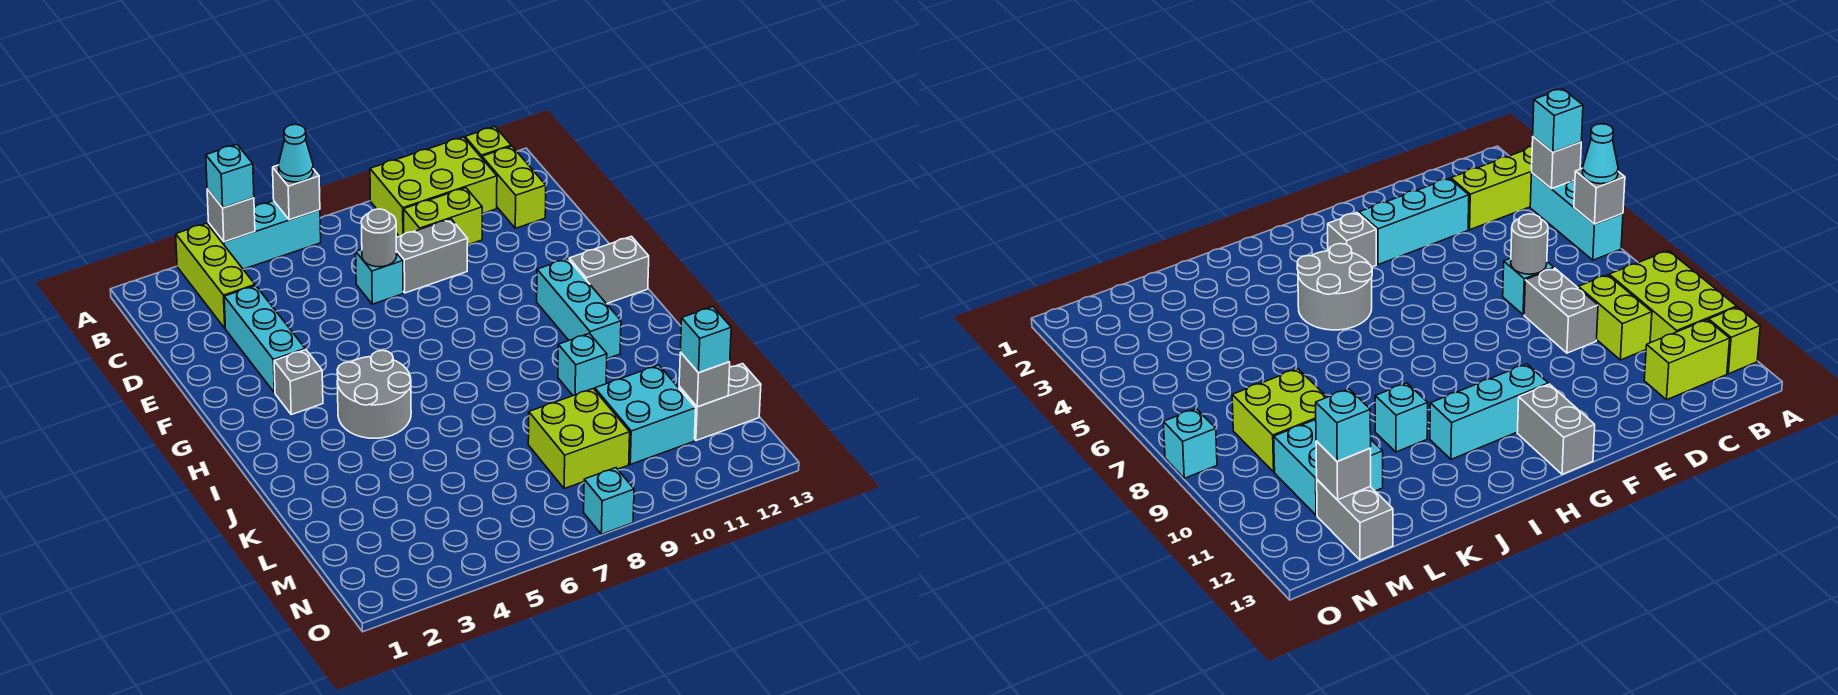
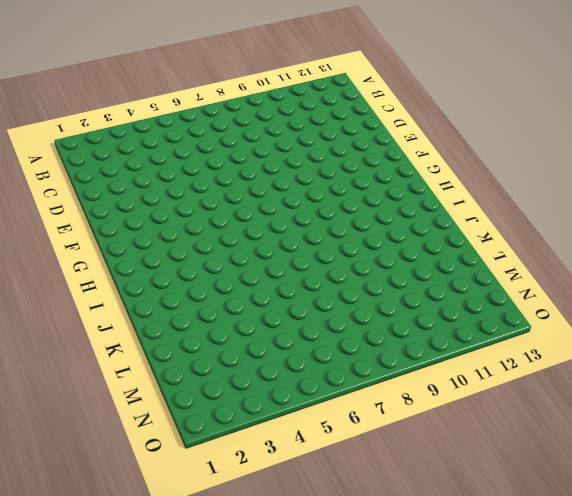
none -> lime brick A3:C3 level 1
none -> cyan brick A4:A6 level 1
none -> lime brick A9:B11 level 1

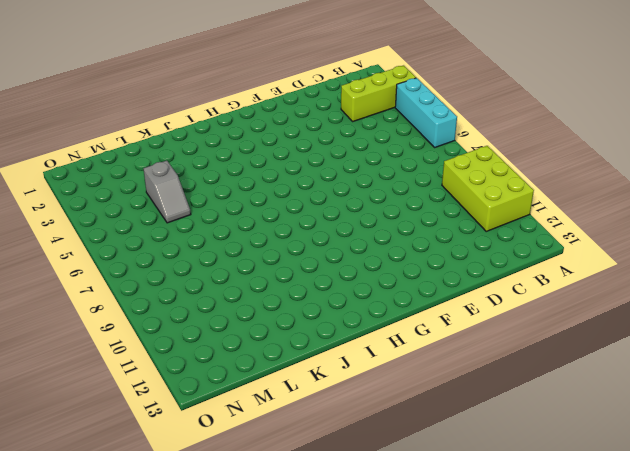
grey slope L4:L5 level 1 top 4 -> none
none -> lime brick A12 level 1
none -> lime brick B12:C12 level 1
none -> lime brick C9:C10 level 1

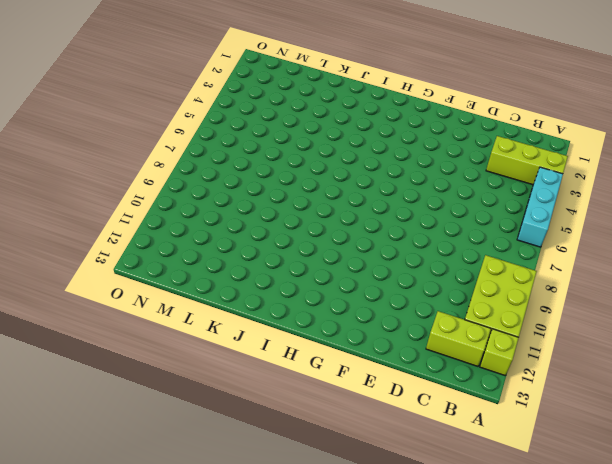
none -> lime brick C9:C10 level 1
none -> cyan brick D3:F3 level 1
none -> cyan brick D7 level 1

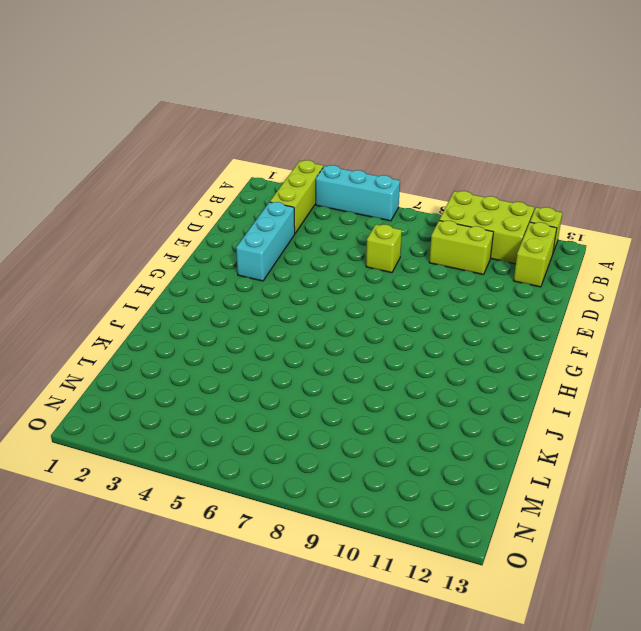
lime brick D7 level 1 -> cyan brick D7 level 1
none -> grey brick D8:D9 level 1
none -> grey brick G3 level 1
none -> cyan brick G11:I11 level 1

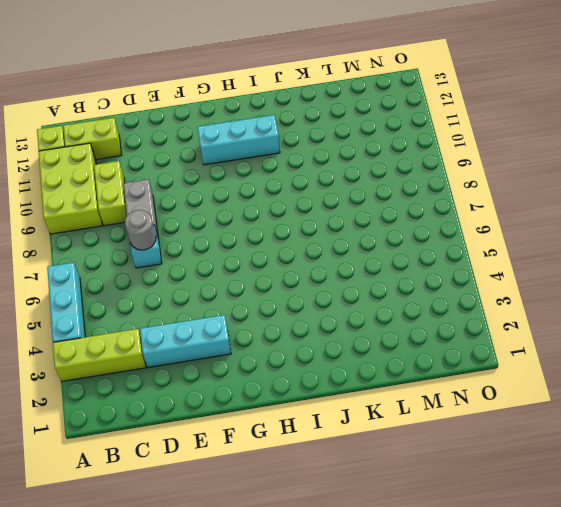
none -> grey brick G3 level 1
none -> grey brick G12:G13 level 1
none -> grey round brick H4:I5 level 1

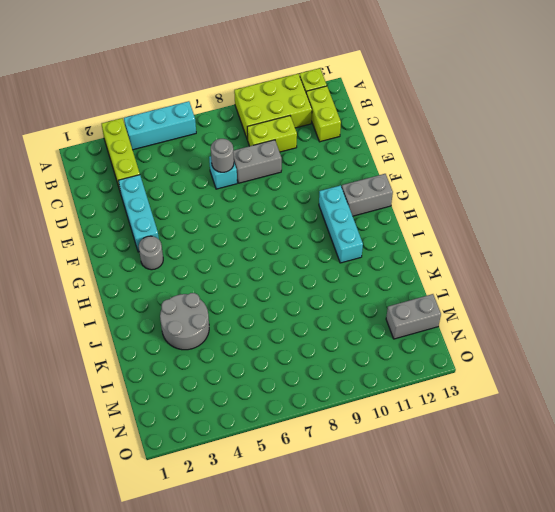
grey round brick G3 level 1 -> grey brick G3 level 1
grey round brick J3:K4 level 1 -> grey round brick H4:I5 level 1
none -> cyan brick J10 level 1
none -> lime brick L8:M9 level 1
none -> cyan brick L10:M11 level 1

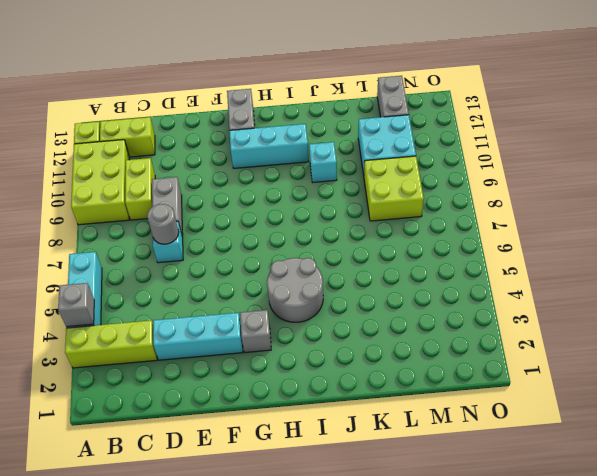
none -> cyan brick O8 level 1
none -> grey brick A6 level 2
none -> grey brick M12 level 2

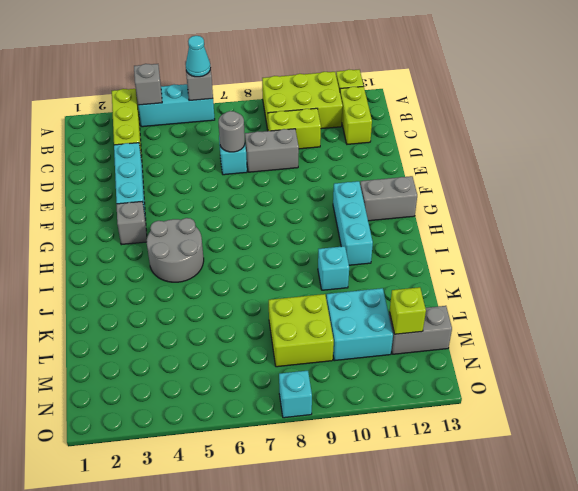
lime brick M12 level 2 -> grey brick M12 level 2
none -> cyan brick A4 level 3
none -> cyan brick M12 level 3

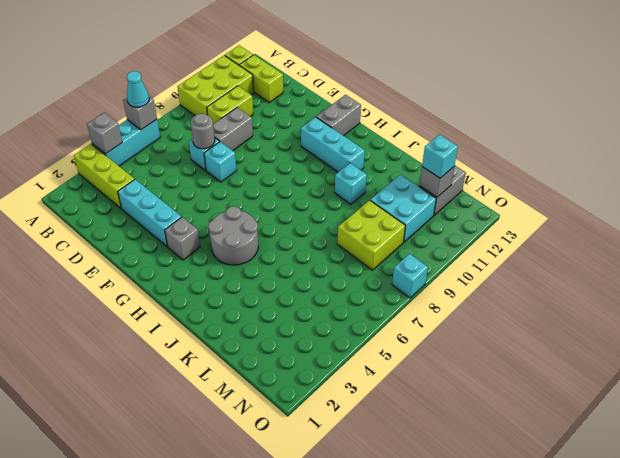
cyan brick E7 level 1 -> cyan brick A4 level 3

